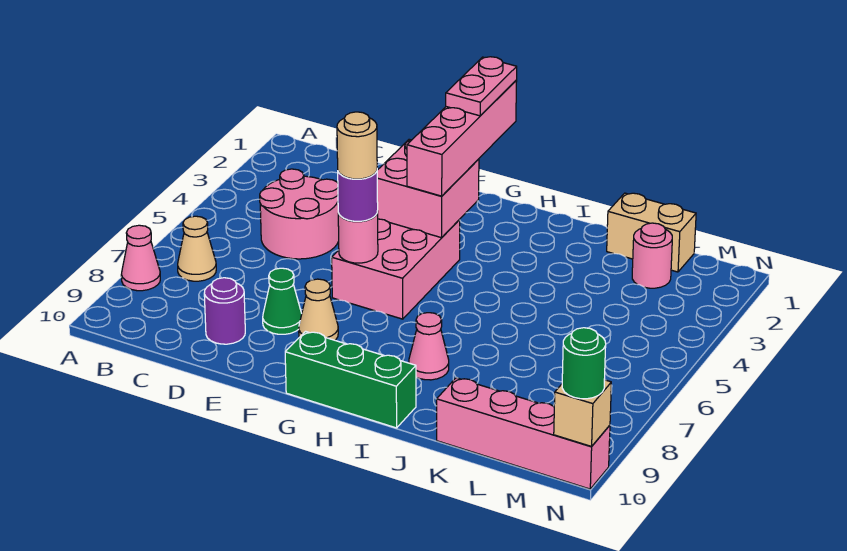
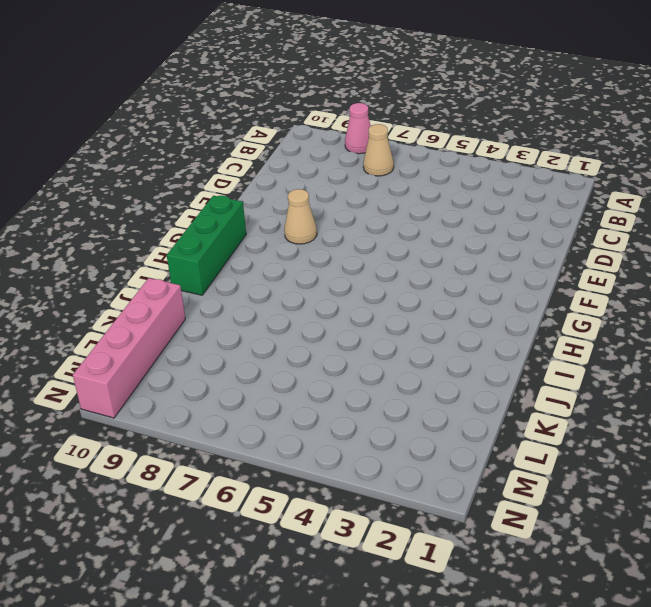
none -> pink round brick C4:D5 level 1
none -> purple round brick D9 level 1
none -> green cone E8 level 1

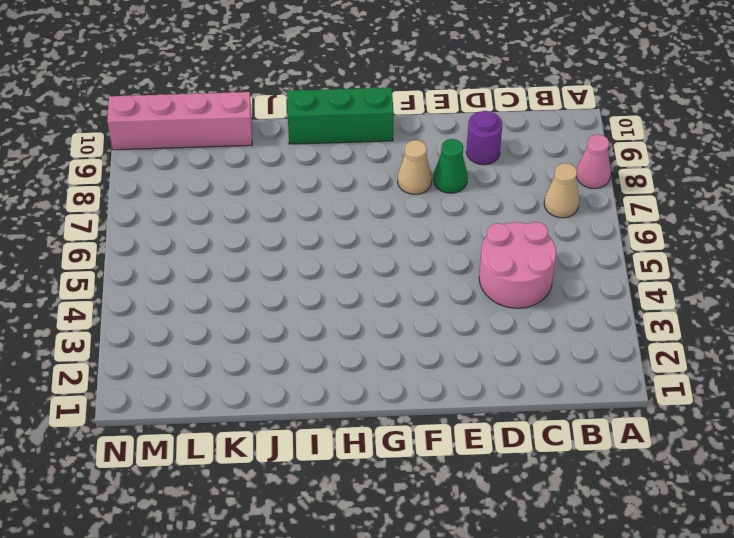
none -> pink brick F4:G6 level 1
none -> pink cone I8 level 1
none -> tan brick K1:L1 level 1

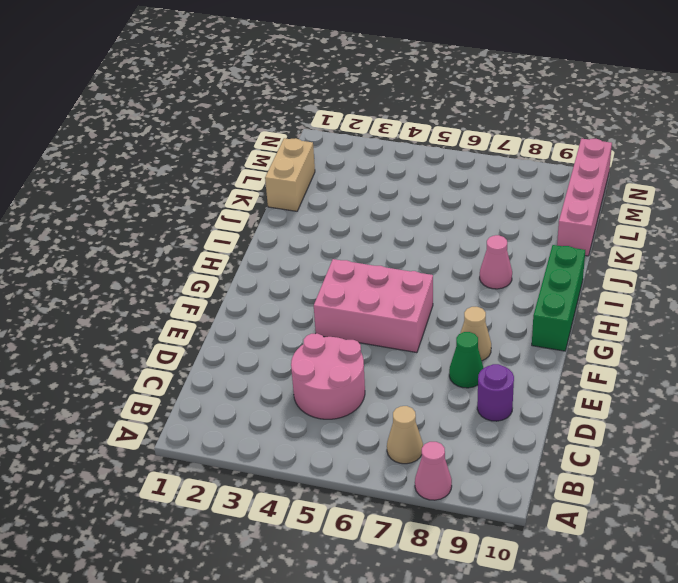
none -> pink round brick L2 level 1
none -> pink brick F3:G4 level 2
none -> pink round brick F6 level 2

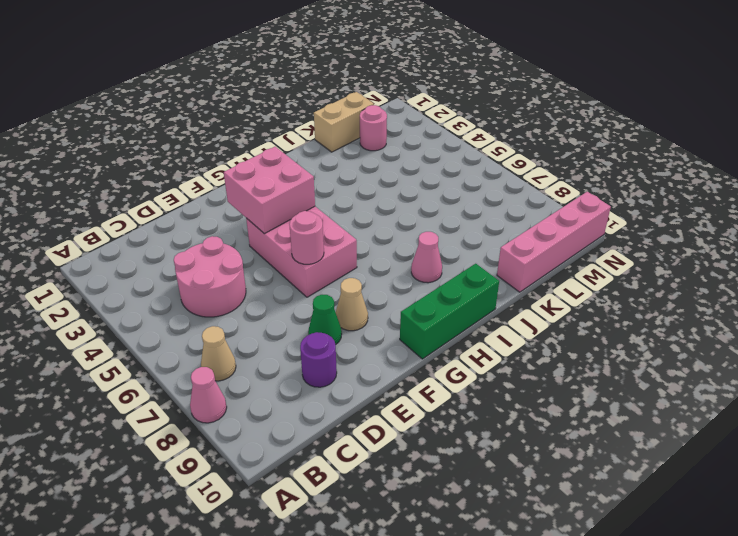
none -> tan brick N10 level 2
none -> purple round brick F6 level 3
none -> pink brick G1:G4 level 3

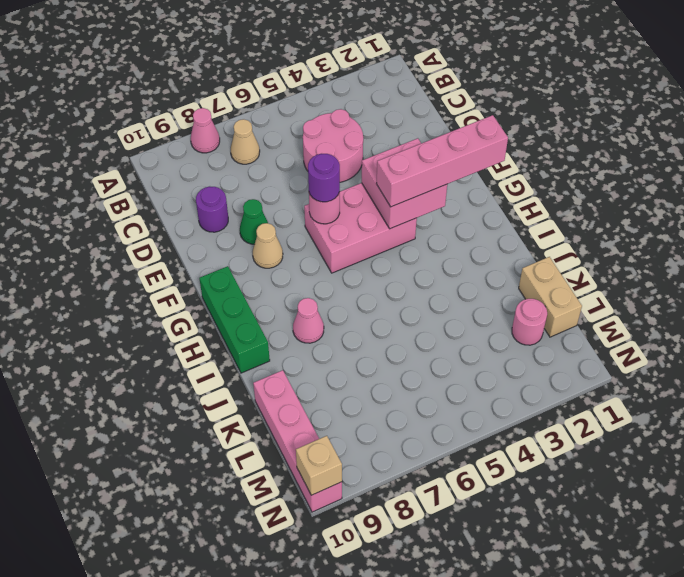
none -> green round brick N10 level 3
none -> tan round brick F6 level 4
none -> pink plate G1:G2 level 4

